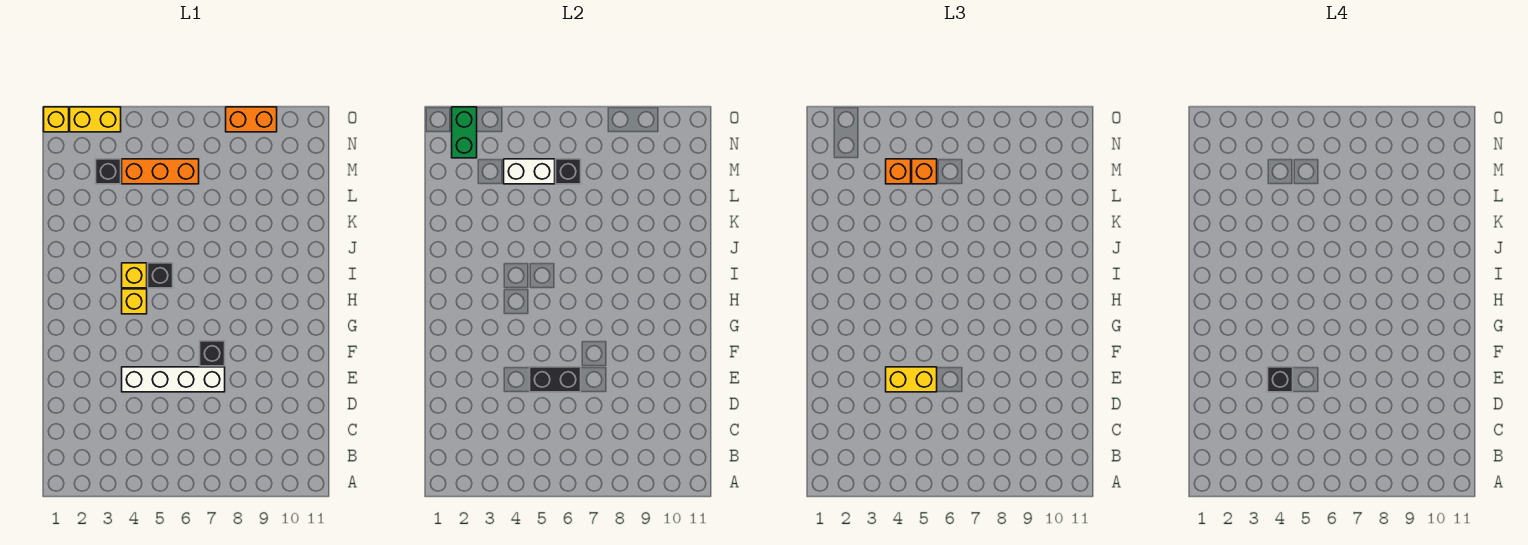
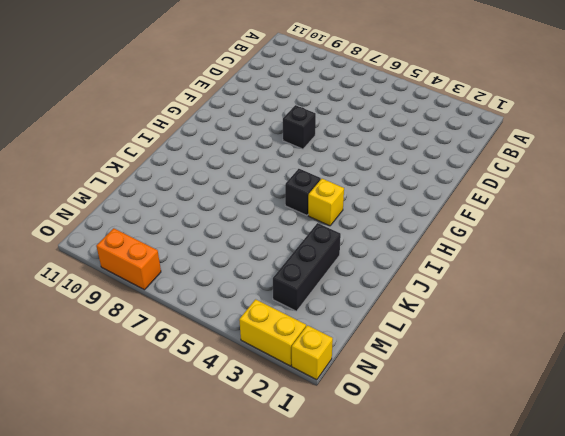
black brick K3:M3 level 1 -> black brick M3 level 1
none -> white brick E4:E7 level 1
none -> yellow brick H4 level 1
none -> orange brick M4:M6 level 1

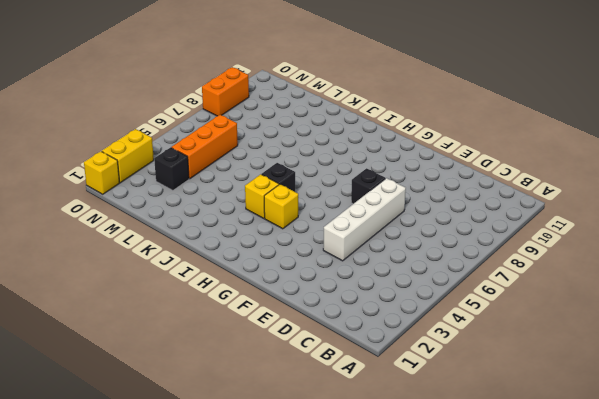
none -> black brick E5:E6 level 2
none -> white brick M4:M5 level 2
none -> black brick M6 level 2

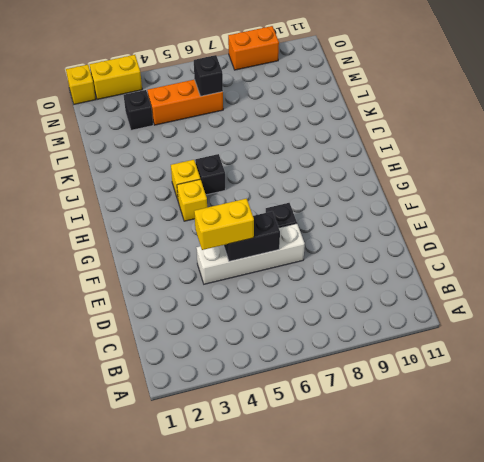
none -> white brick M4:M5 level 2
none -> green brick N2:O2 level 2
none -> orange brick M4 level 3

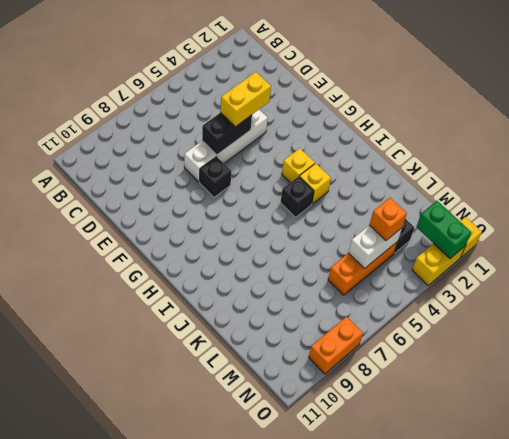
none -> black brick M6 level 2
none -> orange brick M5 level 3
none -> black brick E4 level 4

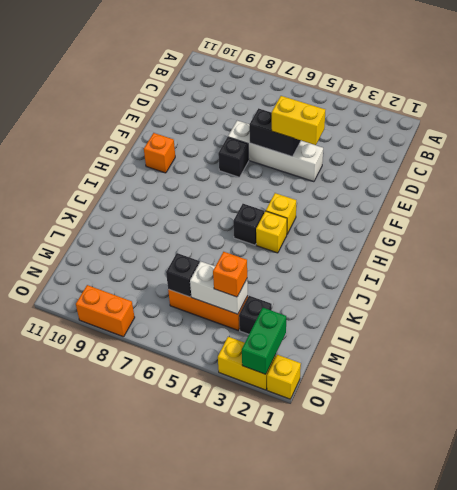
orange brick G10 level 1 -> orange brick M5 level 3
none -> black brick E4 level 4

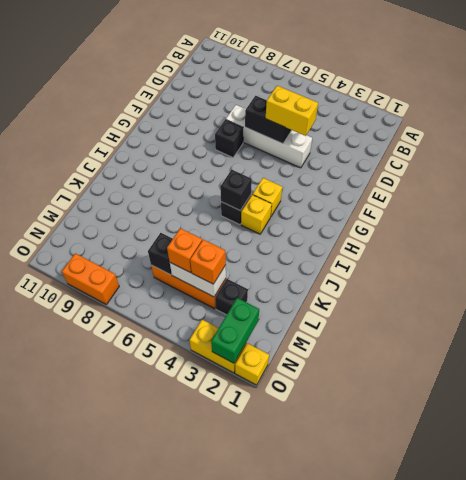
black brick I5 level 2 -> black brick E4 level 4

